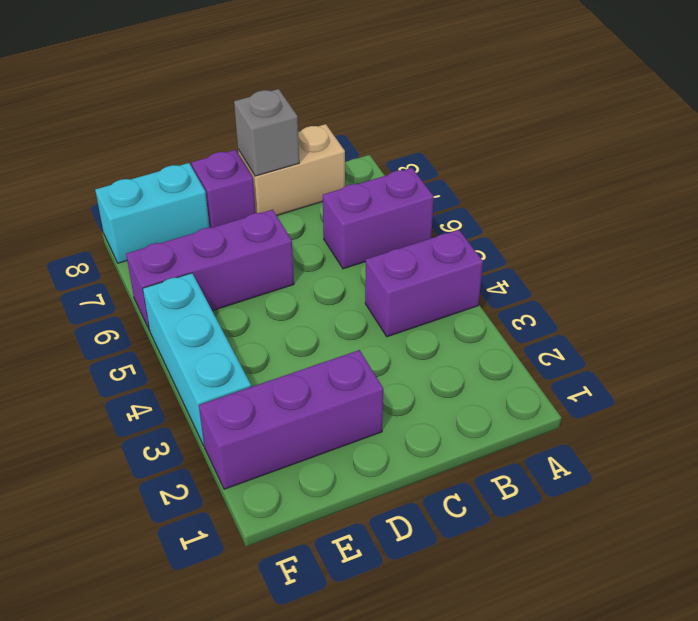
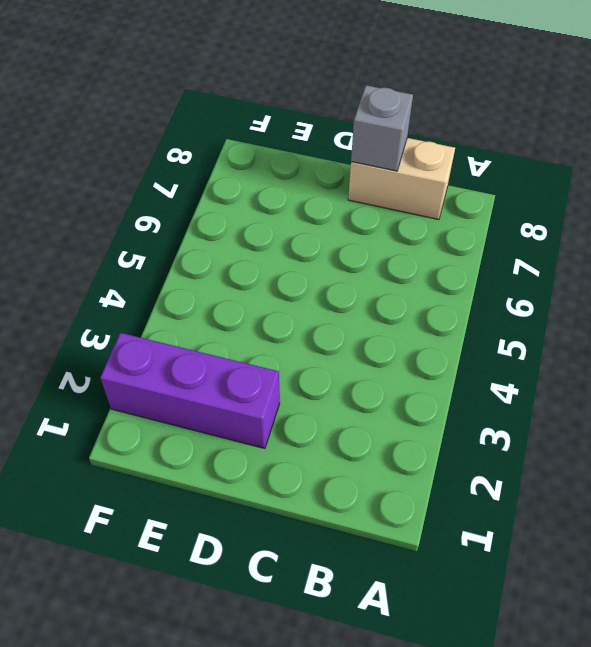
none -> purple brick A4:B4 level 1
none -> purple brick A6:B6 level 1

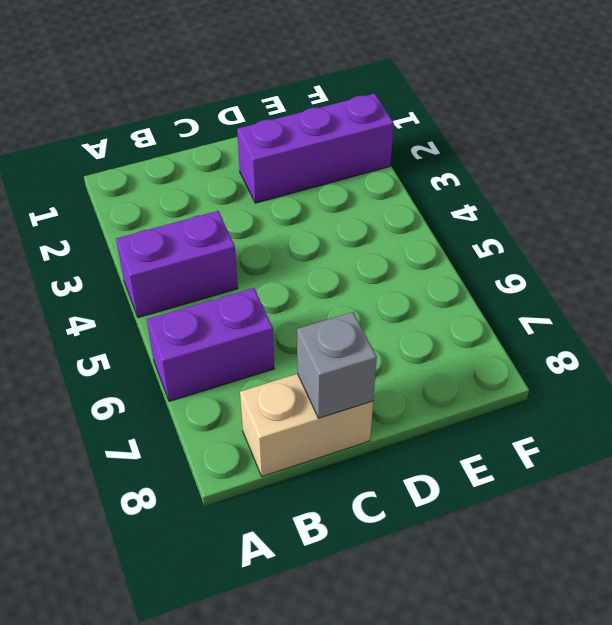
none -> purple brick D6:F6 level 1
none -> purple brick D8 level 1

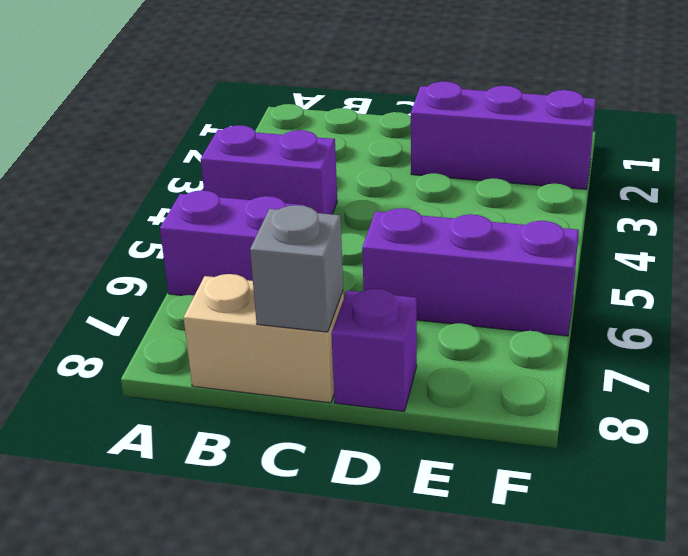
none -> cyan brick E8:F8 level 1
none -> cyan brick F3:F5 level 1

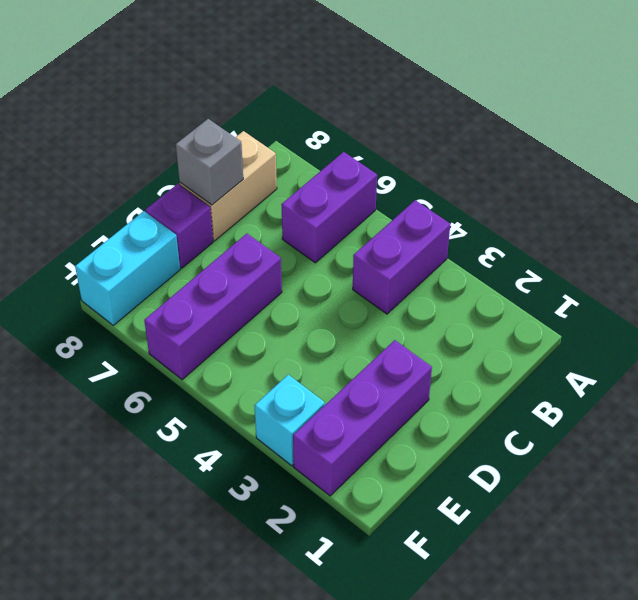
cyan brick F3 level 1 -> cyan brick F3:F5 level 1

